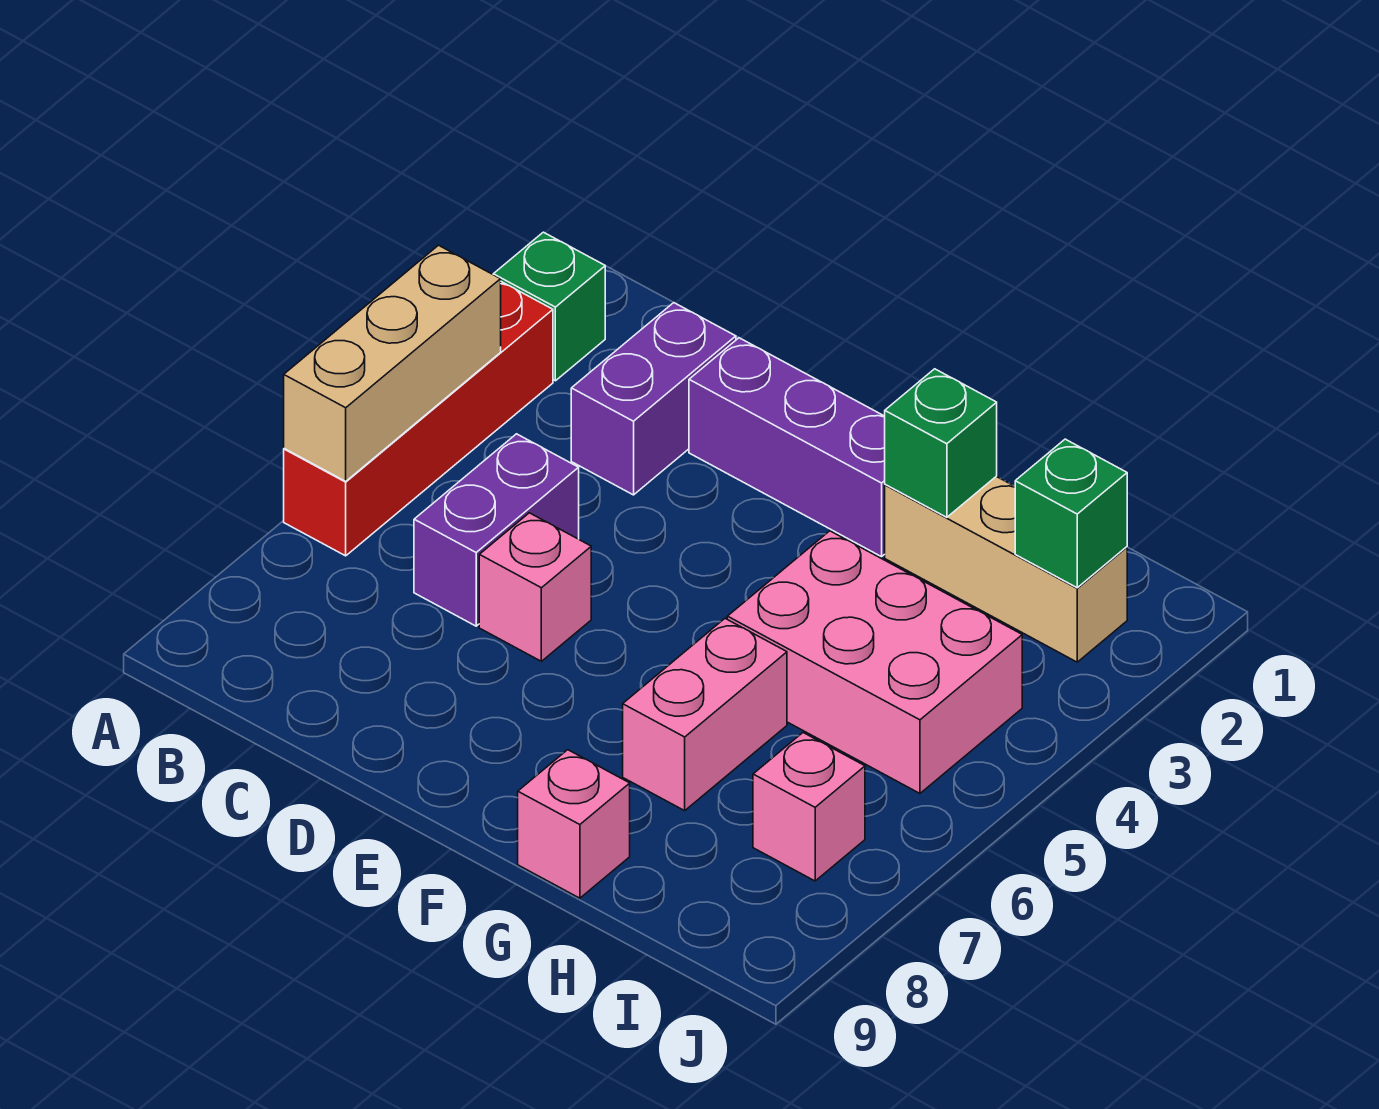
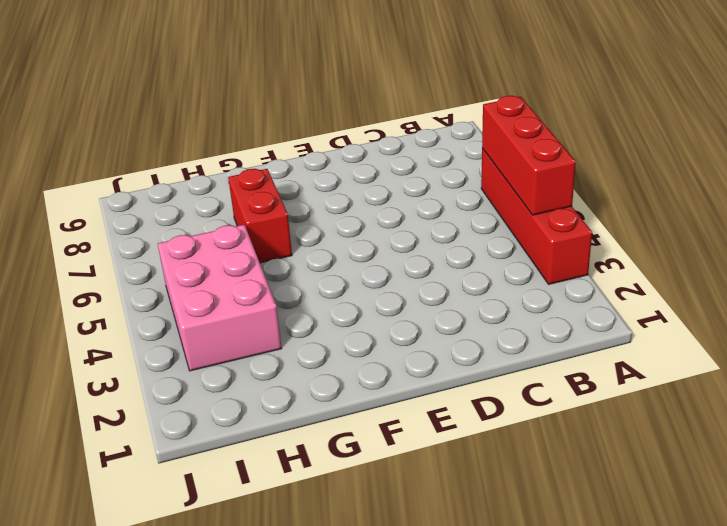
red brick A4:A6 level 2 -> tan brick A4:A6 level 2
red brick G6:G7 level 1 -> pink brick G6:G7 level 1
pink brick H3:I5 level 1 -> pink brick G4:I5 level 1
none -> green brick A2 level 1
none -> purple brick C2:C3 level 1
none -> purple brick C5:C6 level 1

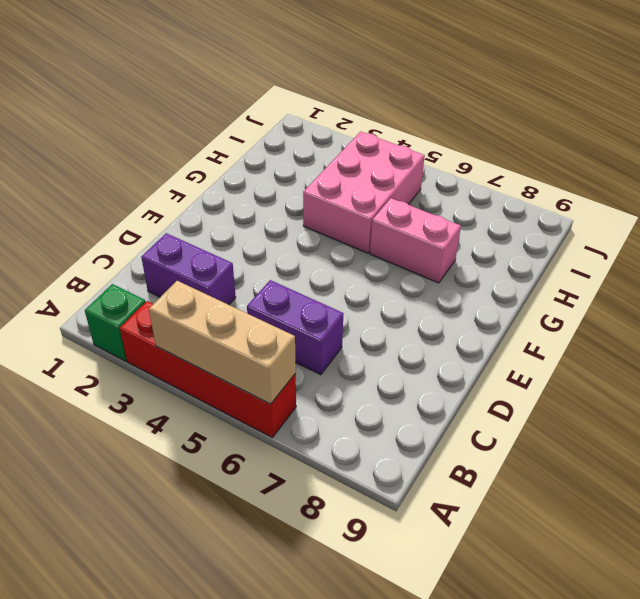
none -> purple brick D2:F2 level 1
none -> pink brick D6 level 1
none -> tan brick G2:I2 level 1

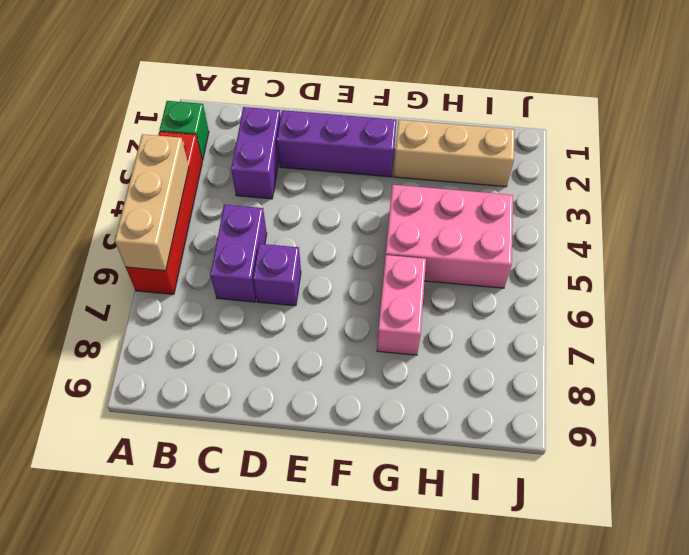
purple brick D6 level 1 -> pink brick D6 level 1
none -> pink brick G9 level 1
none -> pink brick I7 level 1
none -> green brick G2 level 2

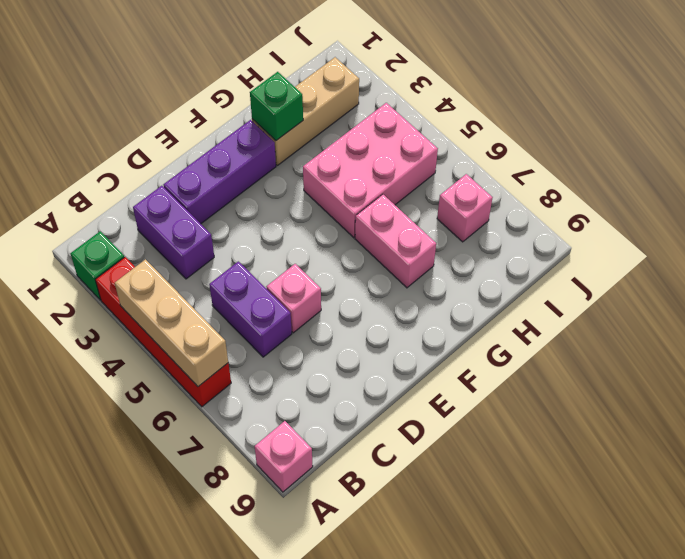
pink brick A9 level 1 -> pink brick G9 level 1
none -> green brick I2 level 2

